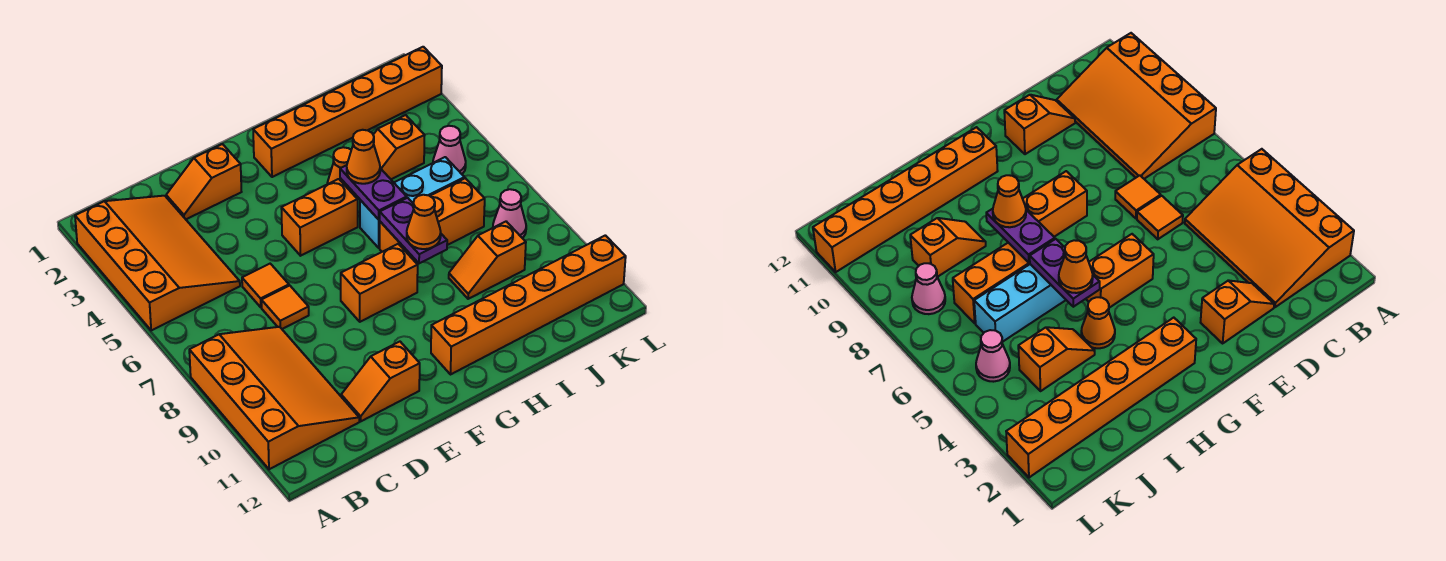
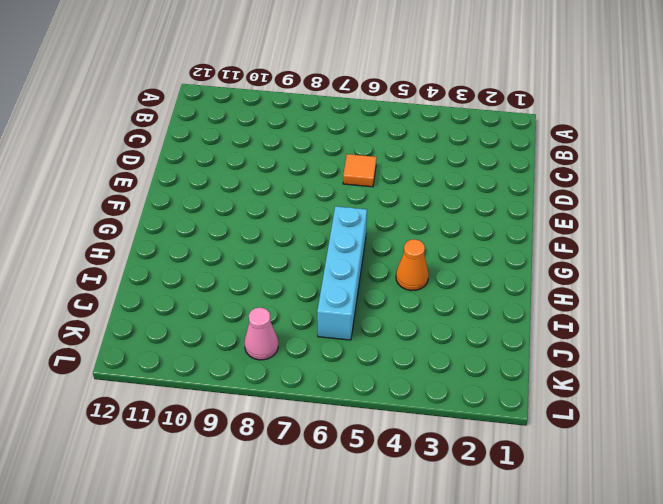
cyan brick G6:J6 level 1 -> cyan brick H6:J6 level 1
none -> orange slope A2:C5 level 1 top A
none -> orange slope A8:C11 level 1 top A
none -> orange slope D2:E2 level 1 top E

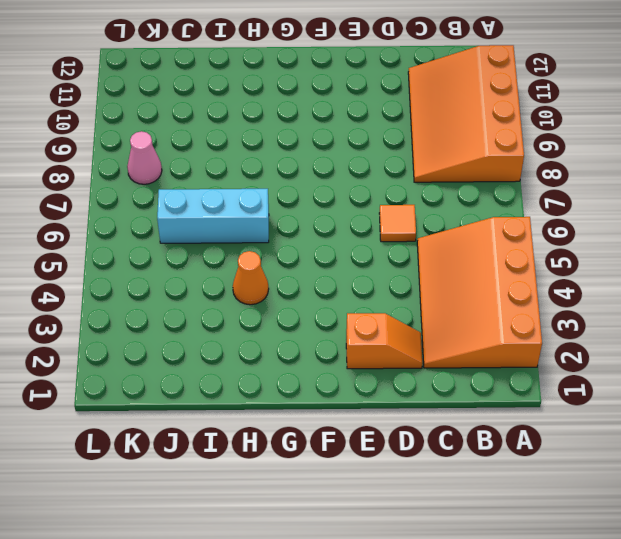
none -> orange tile D7 level 1
none -> orange slope D11:E11 level 1 top E
none -> orange brick F5:G5 level 1

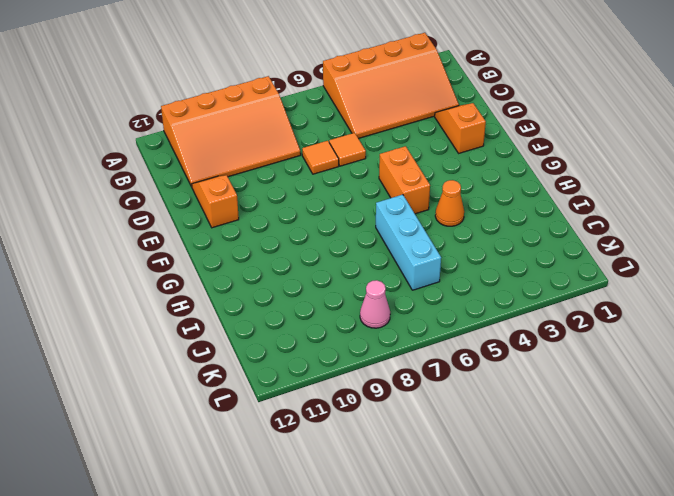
none -> orange brick F8:G8 level 1
none -> orange brick G2:L2 level 1
none -> orange brick G11:L11 level 1

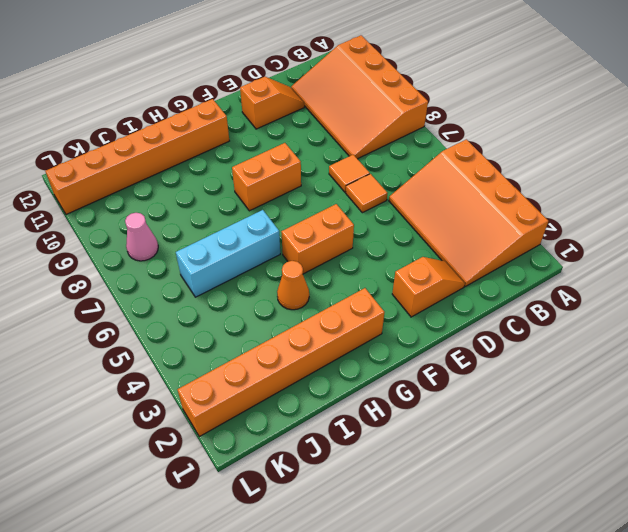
none -> orange brick H7:J7 level 1
none -> orange slope I4:J4 level 1 top J
none -> orange slope I9:J9 level 1 top J

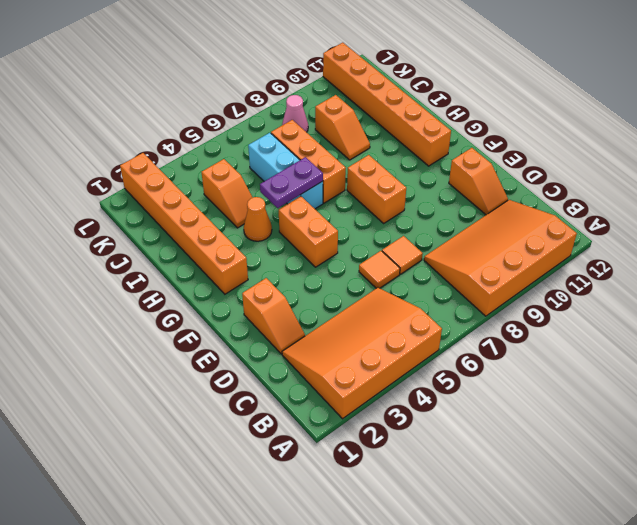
none -> pink cone K5 level 1
none -> purple plate H7:H8 level 2
none -> orange cone H5 level 3

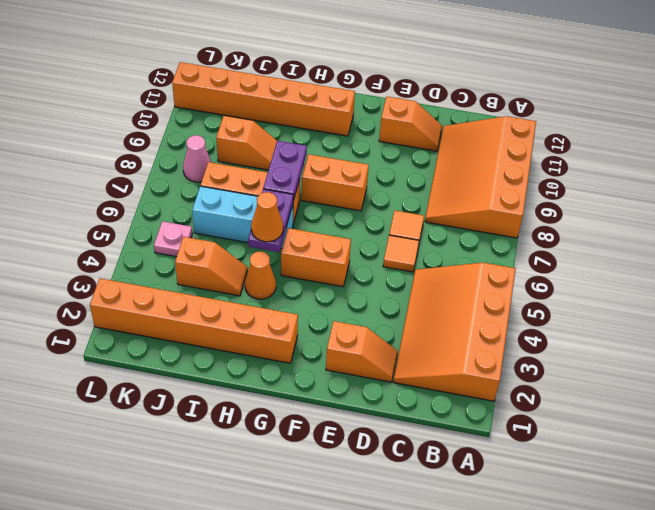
pink plate K5 level 1 -> pink cone K5 level 1
none -> orange cone H8 level 3

